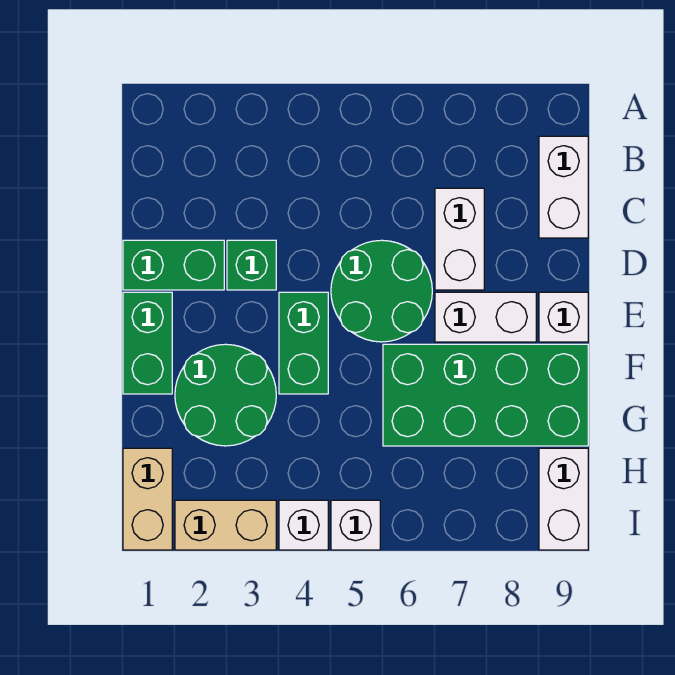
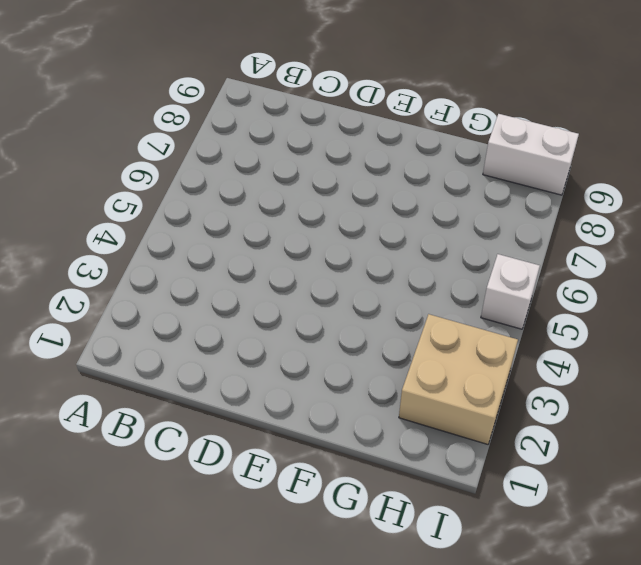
tan brick H2:I3 level 1 -> tan brick I2:I3 level 1
none -> white brick B9:C9 level 1
none -> white brick C7:D7 level 1
none -> green brick D1:D2 level 1

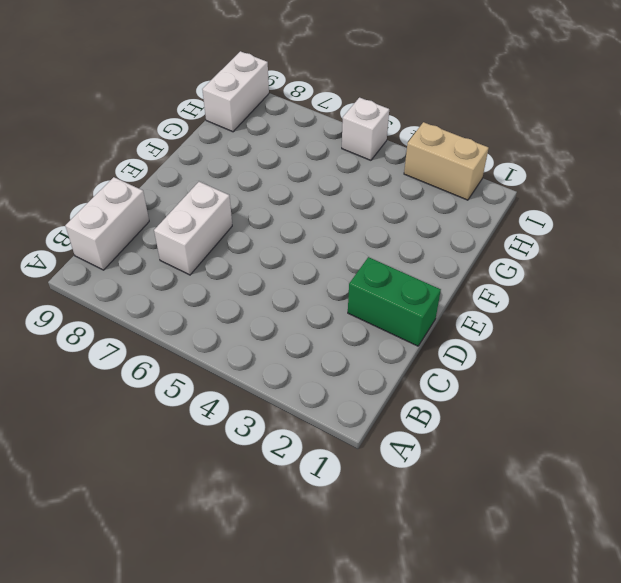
none -> green brick D3 level 1
none -> green round brick D5:E6 level 1
none -> green brick E1:F1 level 1

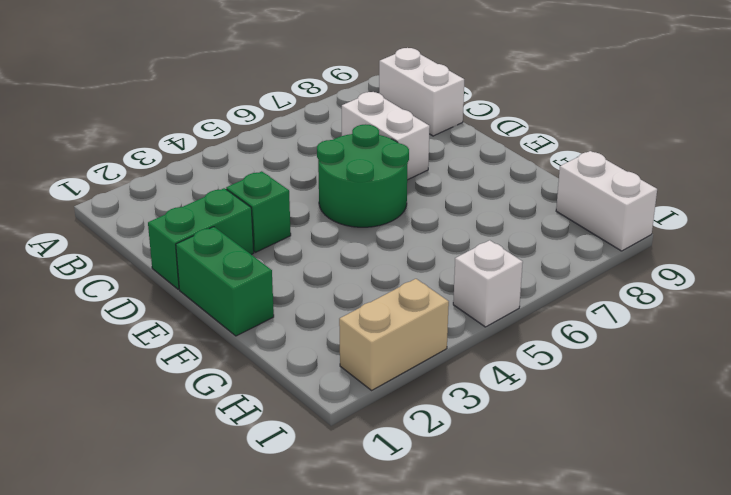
none -> green brick E4:F4 level 1
none -> white brick E7:E8 level 1
none -> white brick E9 level 1

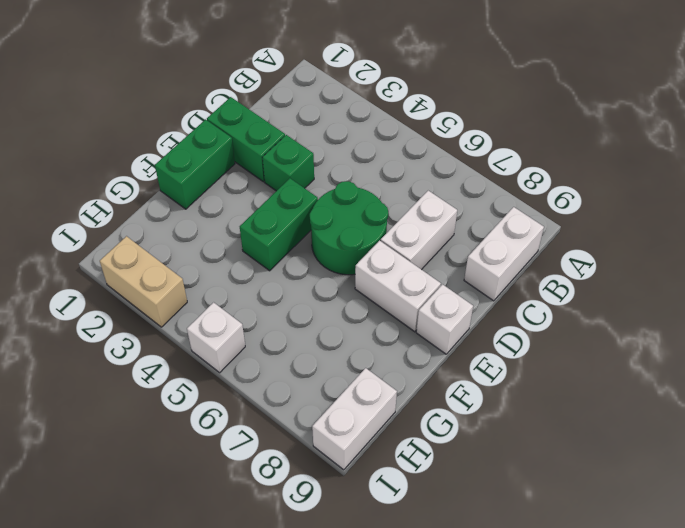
none -> green round brick F2:G3 level 1
none -> green brick F6:G9 level 1
none -> tan brick H1:I1 level 1

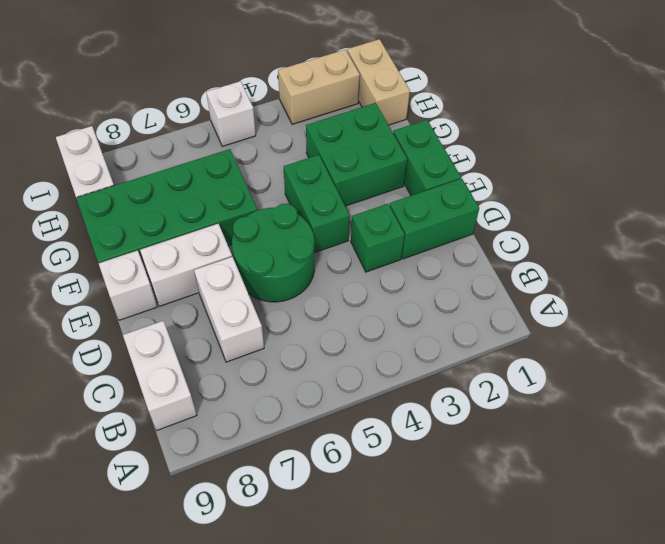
green brick F2:G3 level 1 -> green round brick F2:G3 level 1
none -> white brick I4 level 1

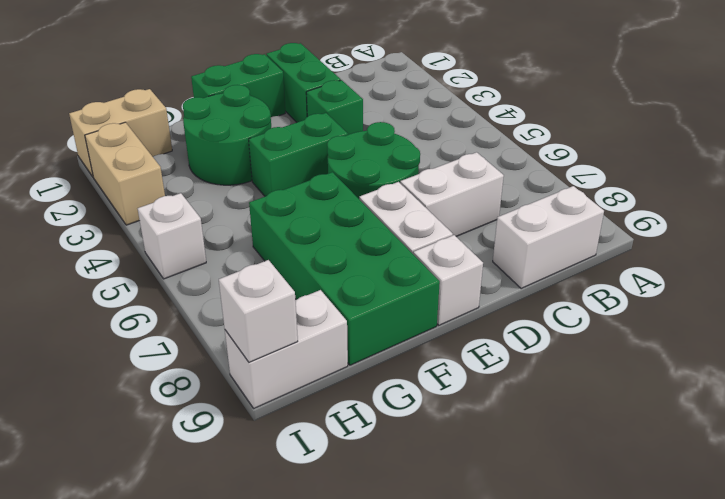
white brick I9 level 2 -> white brick I4 level 1

